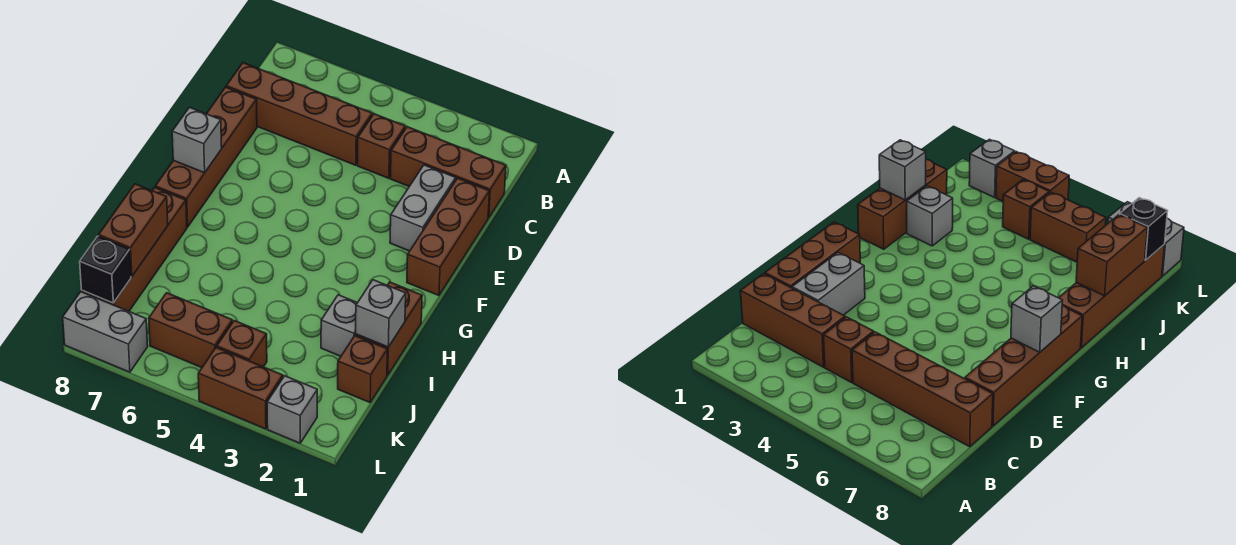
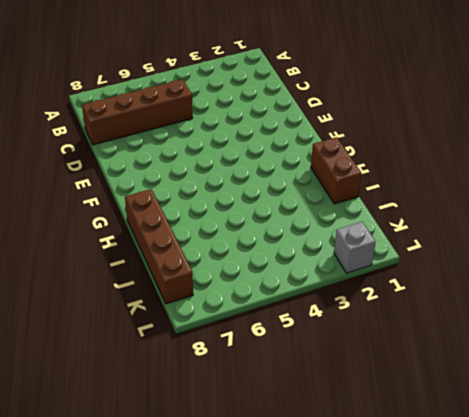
none -> brown brick C1:C3 level 1
none -> brown brick C4 level 1
none -> brown brick D1:F1 level 1

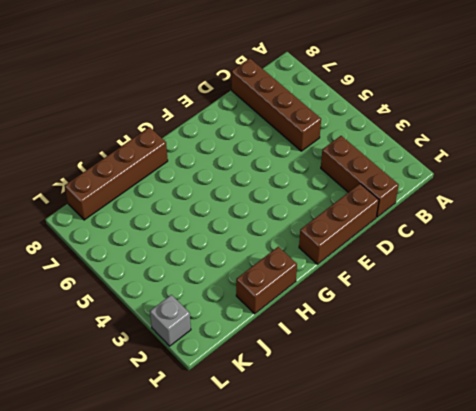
none -> brown brick C4 level 1
none -> grey brick D2:E2 level 1
none -> brown brick D8:G8 level 1

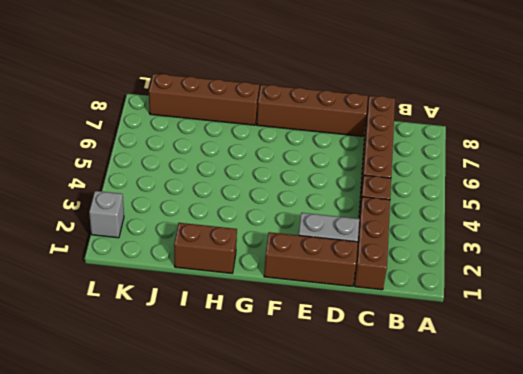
none -> grey brick I2 level 1
none -> brown brick J1 level 1
none -> brown brick K4 level 1

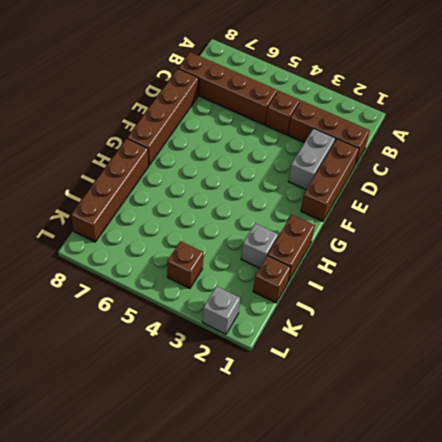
none -> brown brick K5:K6 level 1
none -> brown brick L3:L4 level 1
none -> grey brick L7:L8 level 1

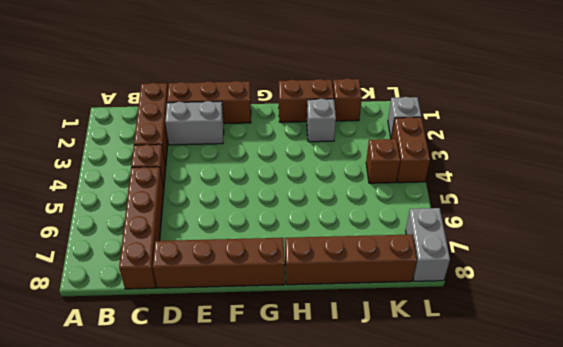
none -> brown brick K5:K6 level 1
none -> grey brick F8 level 2
none -> grey brick I1 level 2

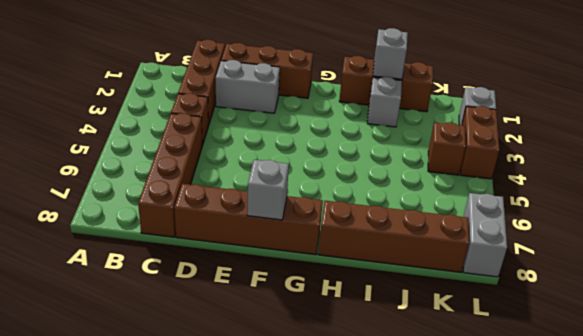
none -> brown brick K5:K6 level 1
none -> brown brick I8:J8 level 2
none -> black brick K8 level 2

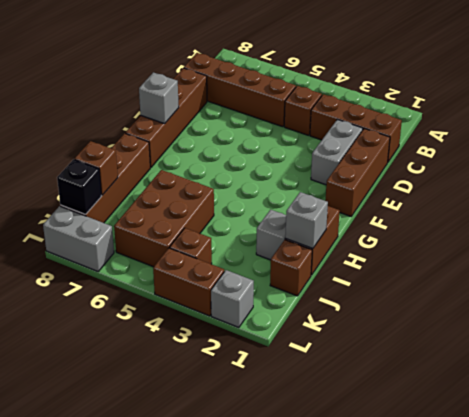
brown brick I5:K6 level 1 -> brown brick K5:K6 level 1
brown brick J8 level 2 -> brown brick I8:J8 level 2

